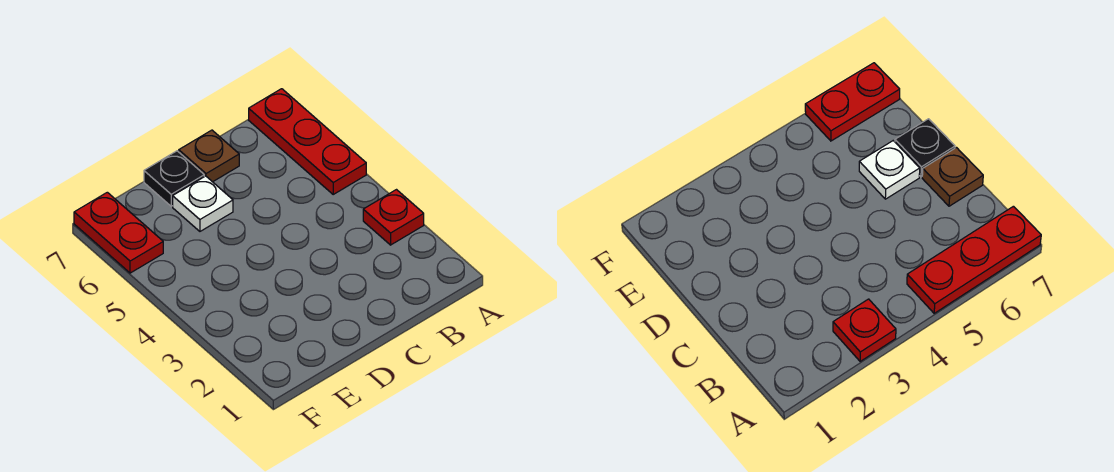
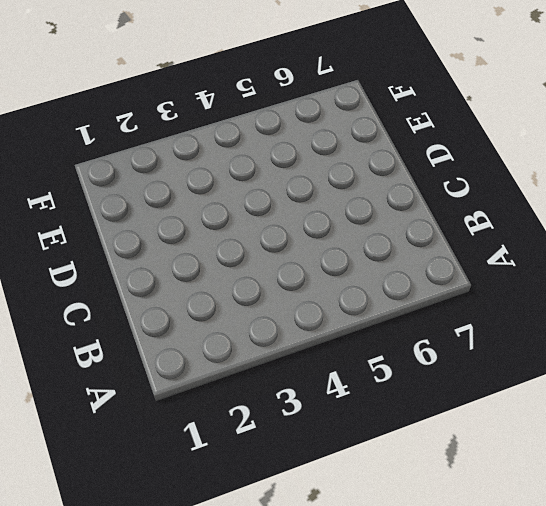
none -> red plate A3 level 1
none -> red plate A5:A7 level 1

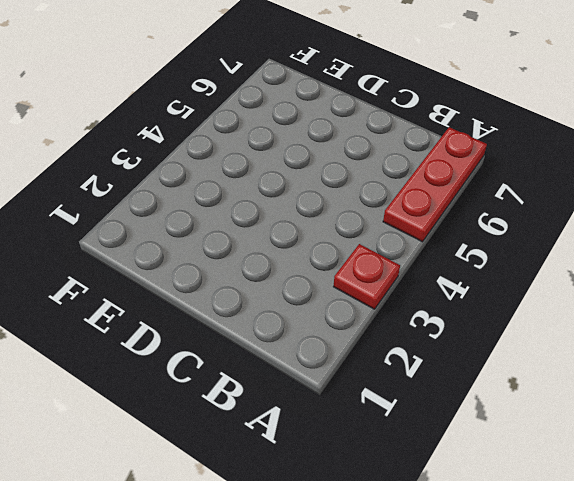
none -> brown plate C7 level 1
none -> white plate D6 level 1

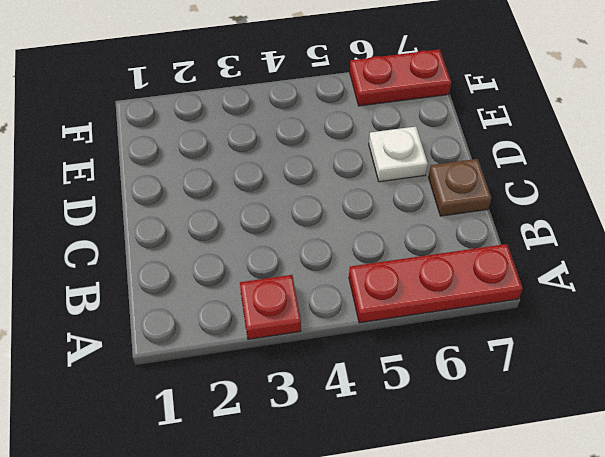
none -> black plate D7 level 1

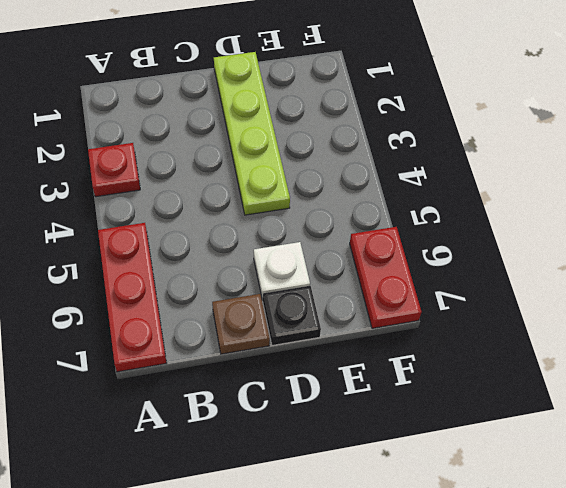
lime plate D1:D4 level 1 -> none

